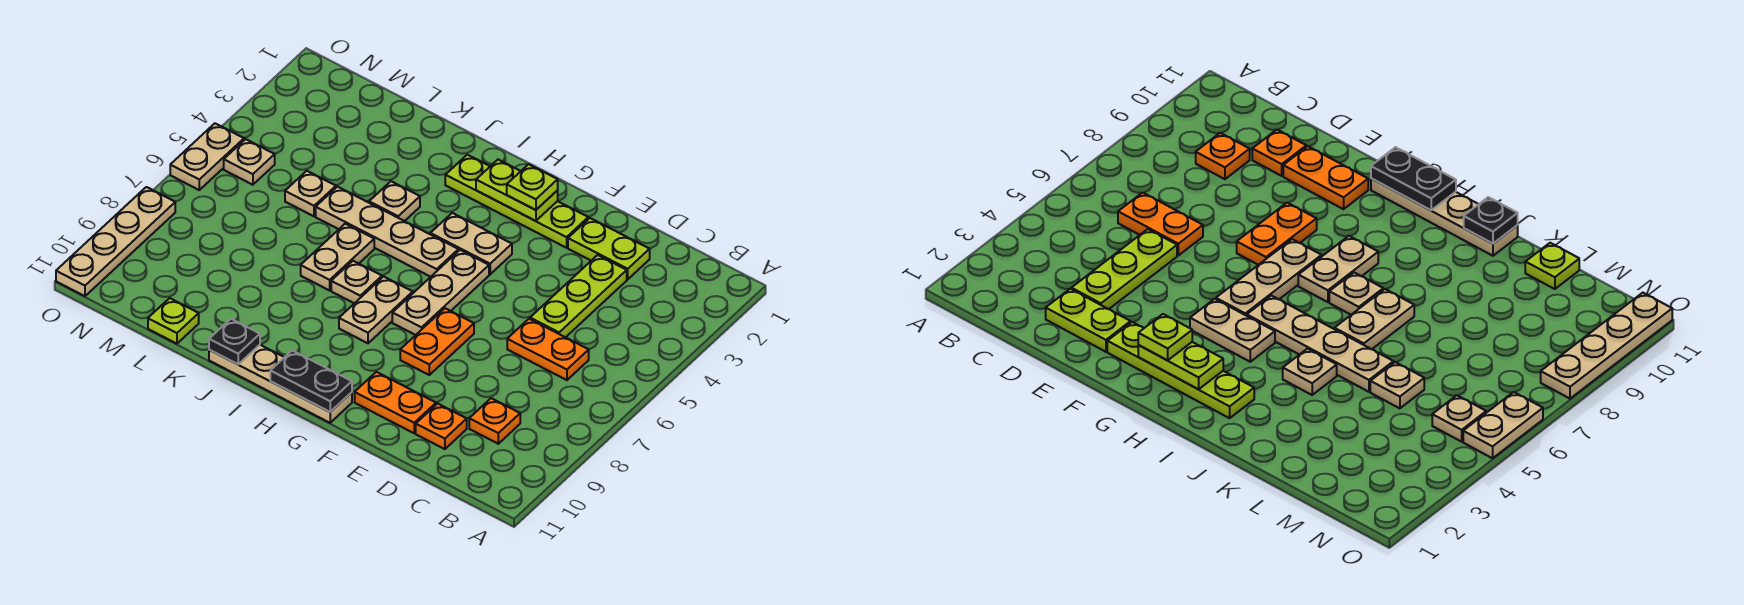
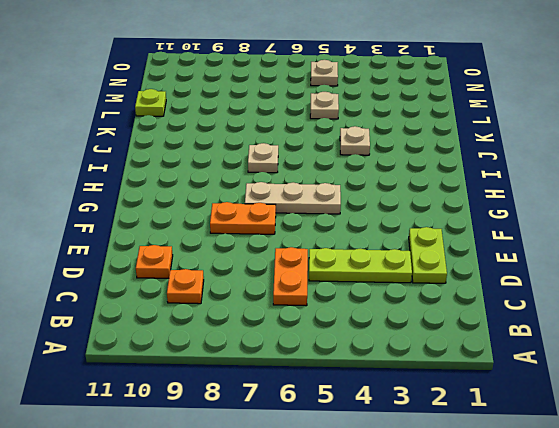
none -> orange plate E10:F10 level 1
none -> lime plate F2:I2 level 1
none -> tan plate G4:H4 level 1

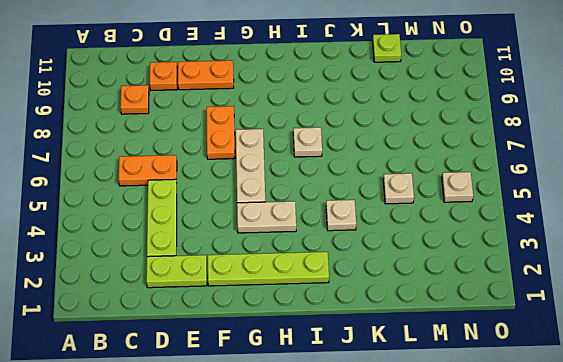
none -> tan plate G11:J11 level 1
none -> tan plate H5:K5 level 1
none -> tan plate H7:H8 level 1

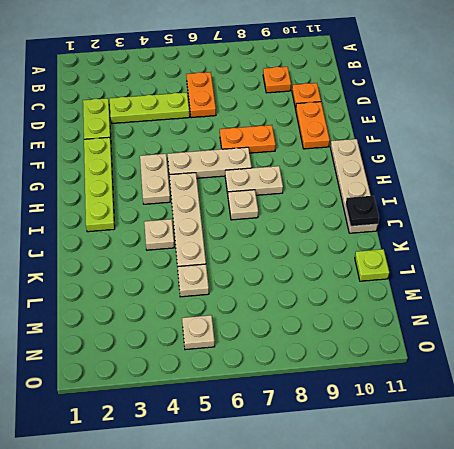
none -> tan plate J6:J7 level 1
none -> tan plate O5:O6 level 1
none -> tan plate O8:O11 level 1

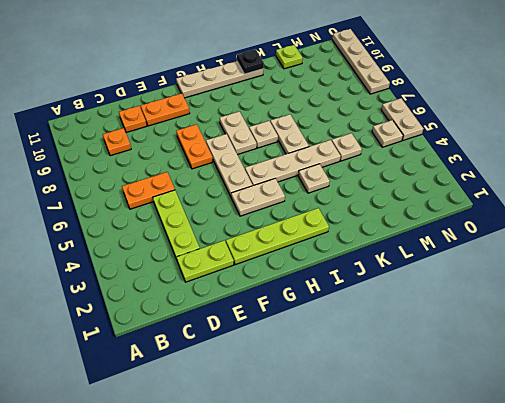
none -> lime plate G2:H2 level 2
none -> black plate G11:H11 level 2
none -> lime plate G2 level 3

